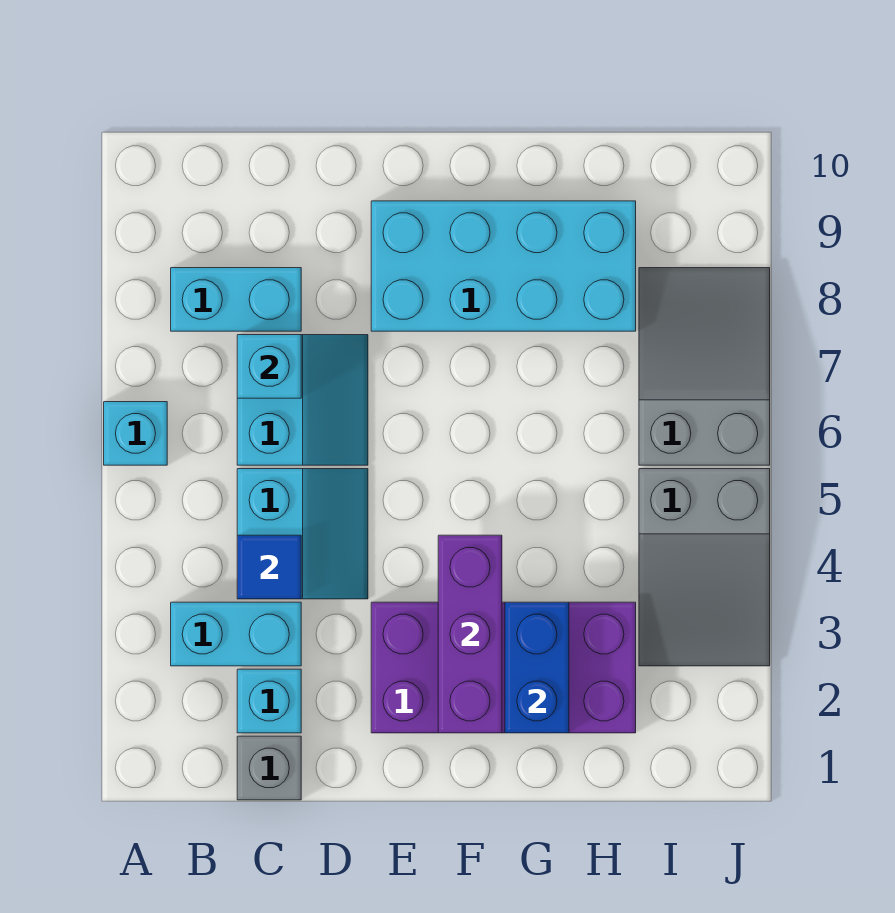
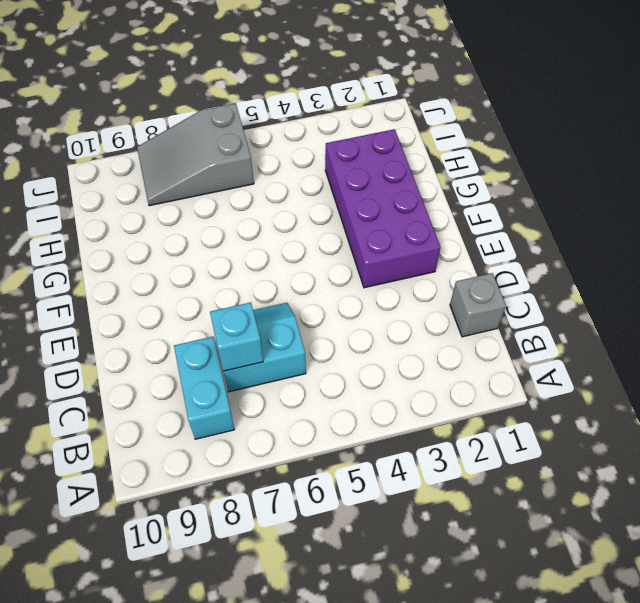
none -> cyan brick A6 level 1
none -> cyan brick B3:C3 level 1
none -> cyan brick C2 level 1

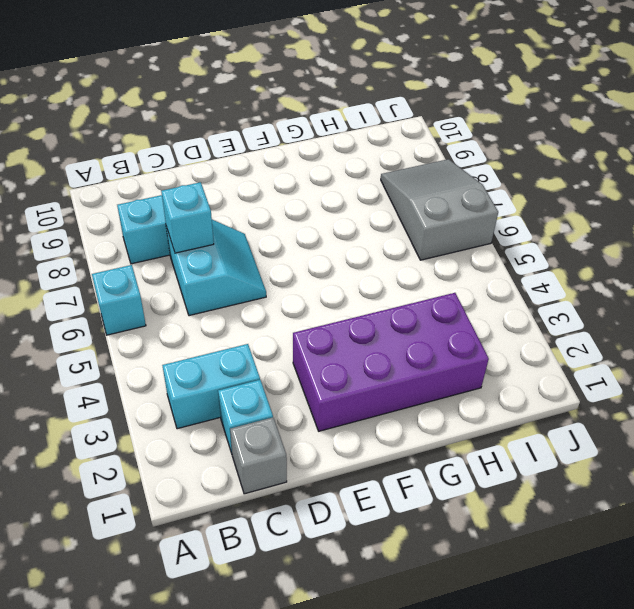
none -> cyan slope C4:D5 level 1 top C
none -> cyan brick E8:H9 level 1
none -> grey slope I3:J5 level 1 top 5

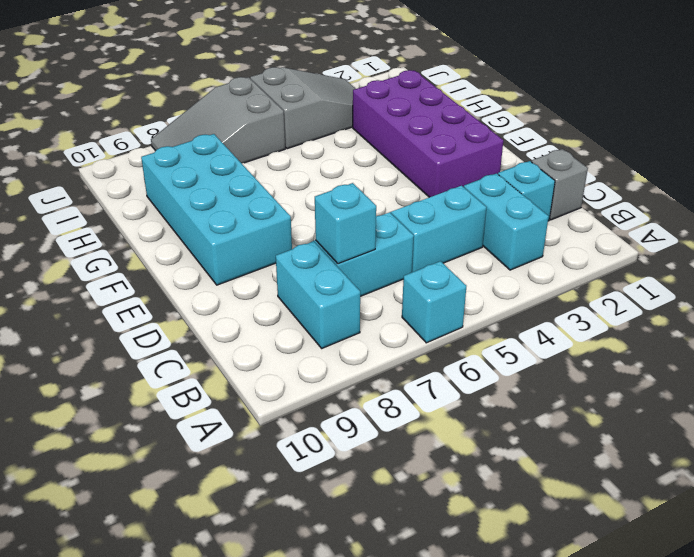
none -> blue tile C4 level 2
none -> purple brick F2:F4 level 2
none -> blue brick G2:G3 level 2

